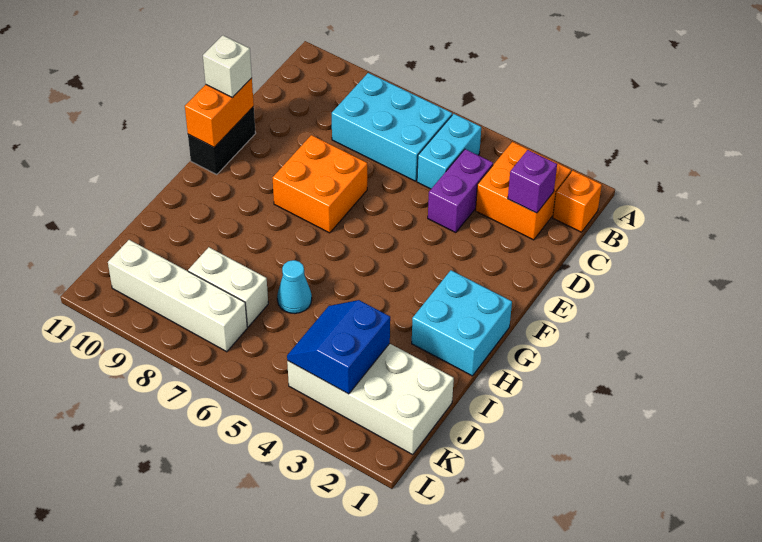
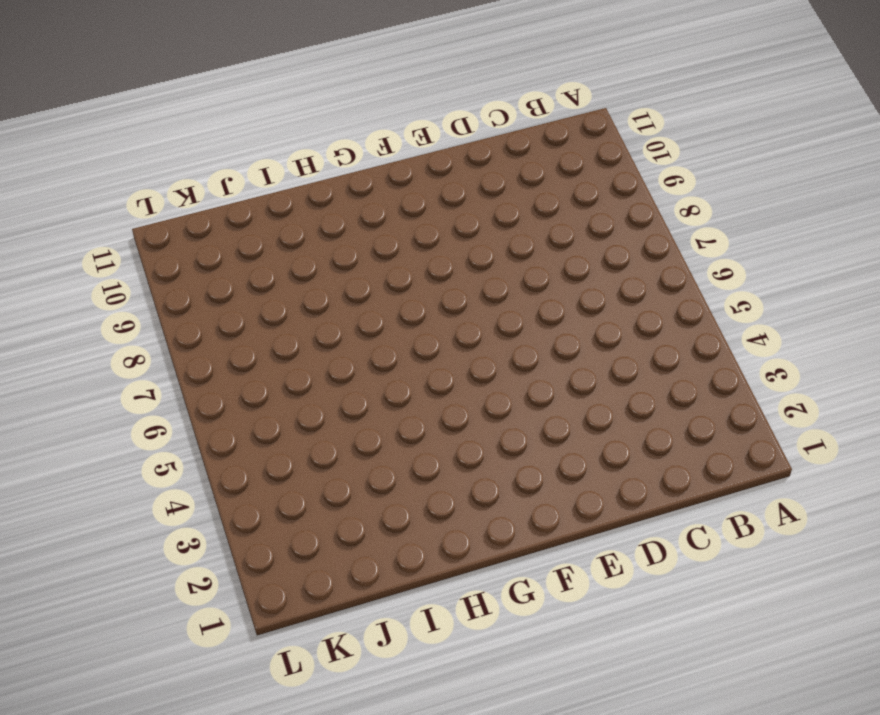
none -> orange brick B1 level 1
none -> orange brick B2:C3 level 1
none -> cyan brick B5:C5 level 1

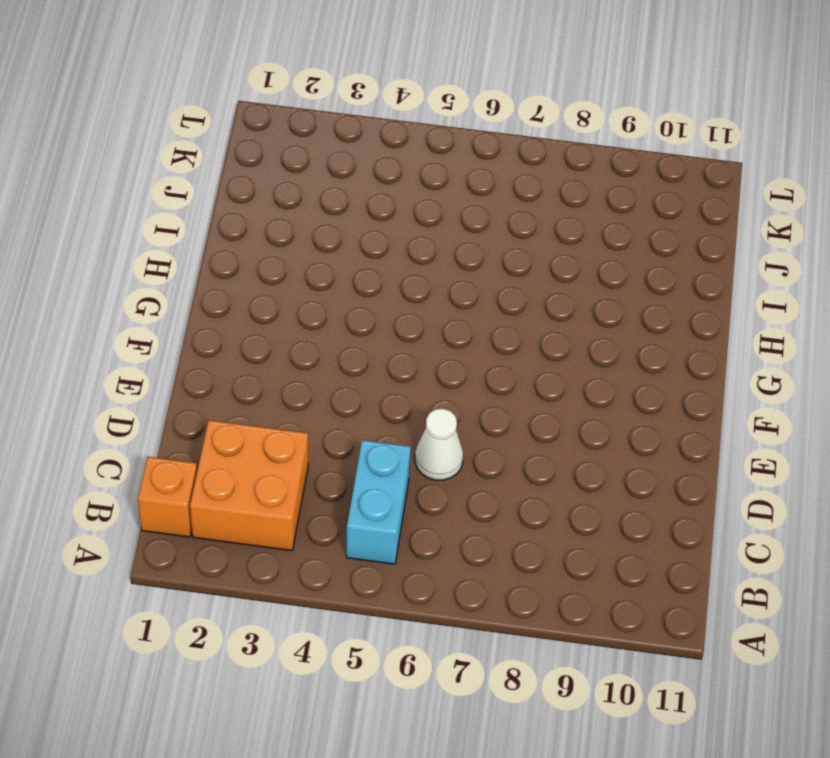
white cone D6 level 1 -> none
none -> cyan brick B6:C8 level 1
none -> purple brick C4:D4 level 1
none -> orange brick E7:F8 level 1

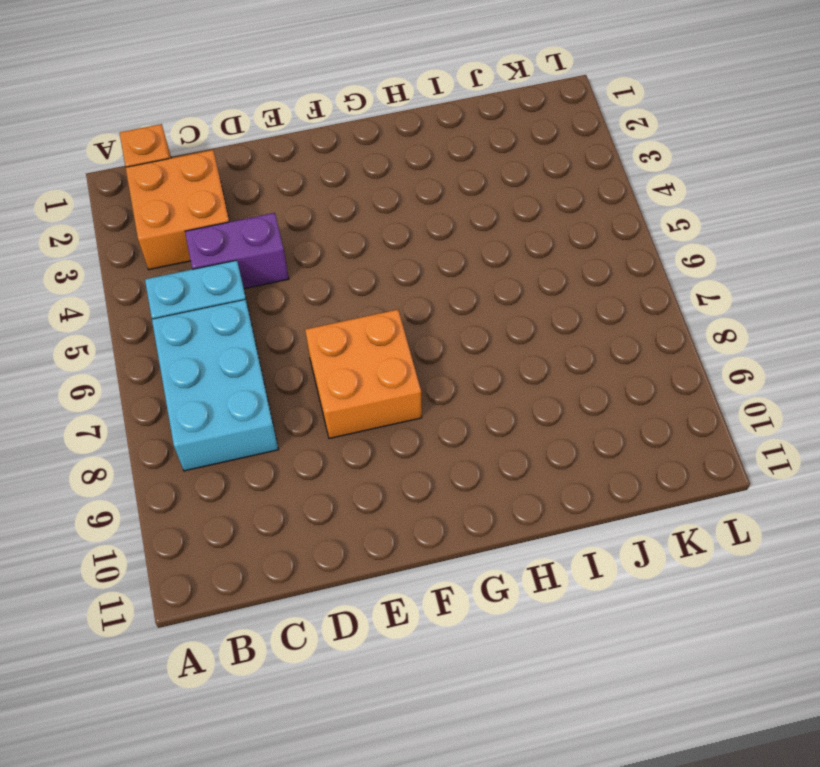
none -> black brick E11:F11 level 1
none -> cyan brick G1:H2 level 1
none -> cyan cone I6 level 1

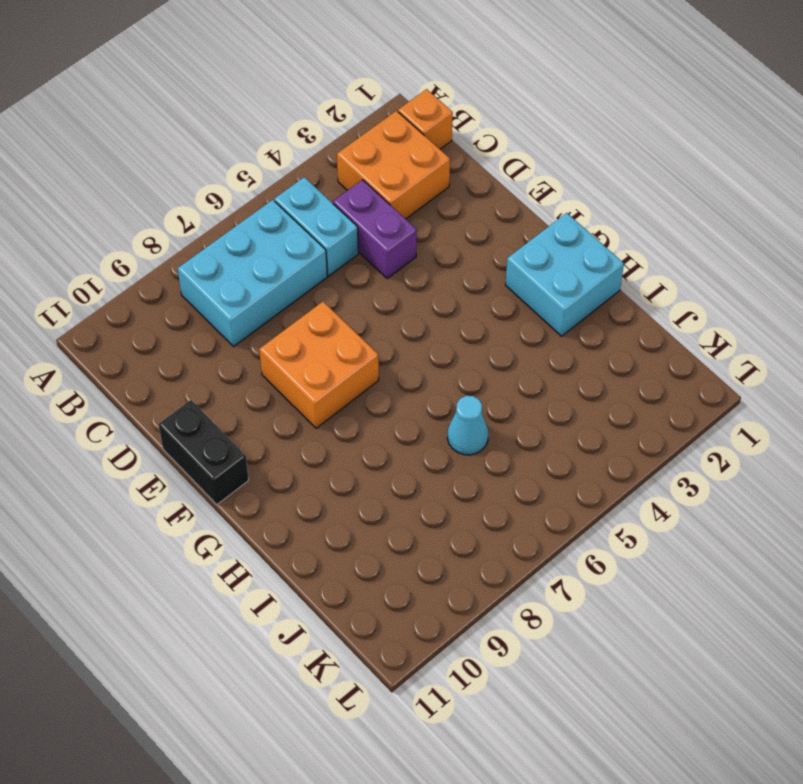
none -> white brick J1:K4 level 1
none -> white brick J7:J8 level 1
none -> white brick K7:K10 level 1

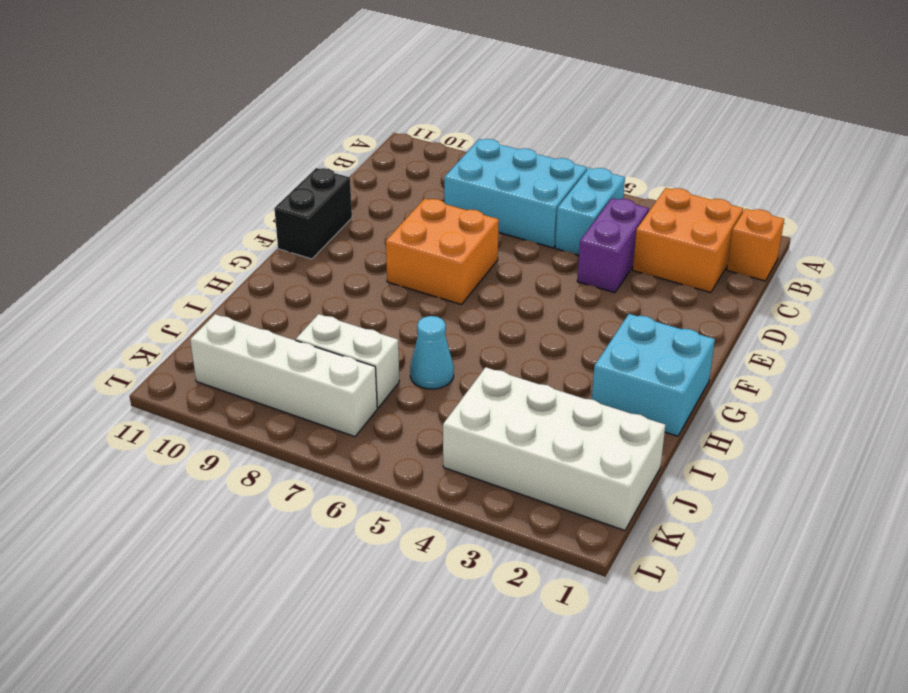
none -> purple brick C2 level 2
none -> orange brick E11:F11 level 2
none -> blue slope J3:K4 level 2 top 3

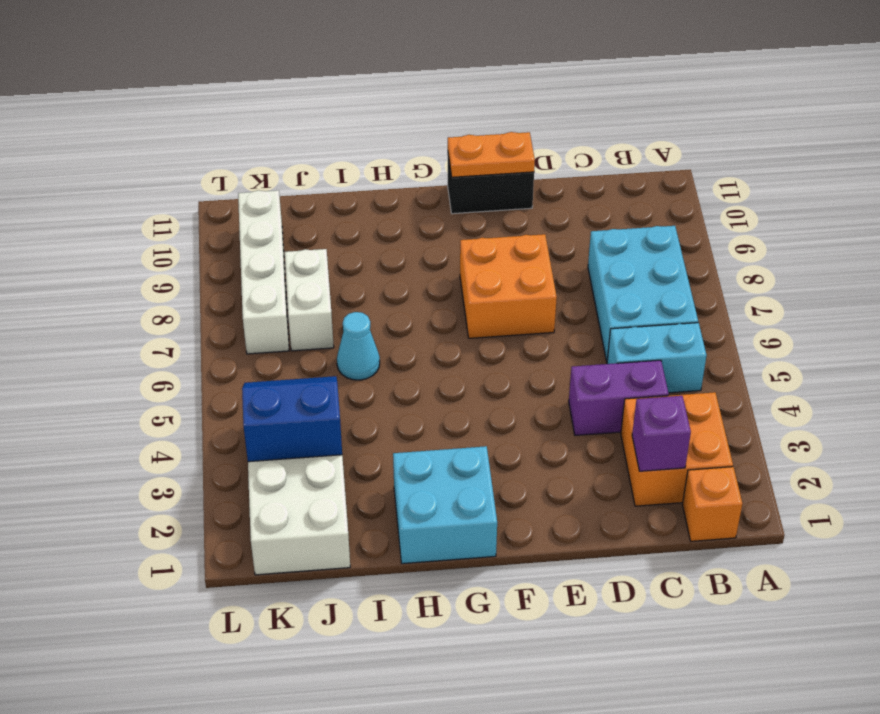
orange plate E11:F11 level 2 -> orange brick E11:F11 level 2
none -> white brick E11 level 3

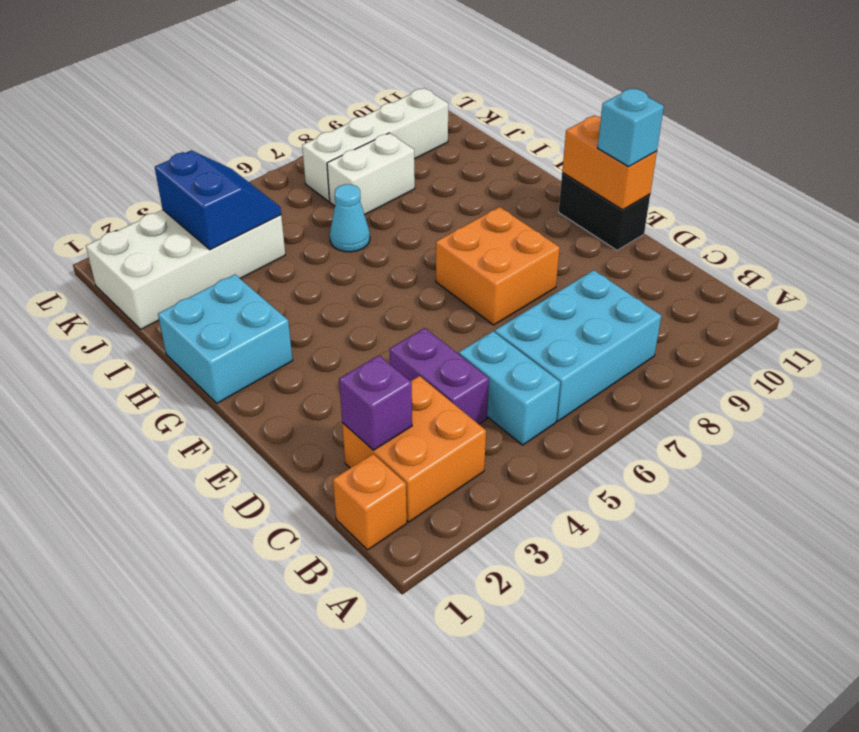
cyan brick E11 level 3 -> white brick E11 level 3

